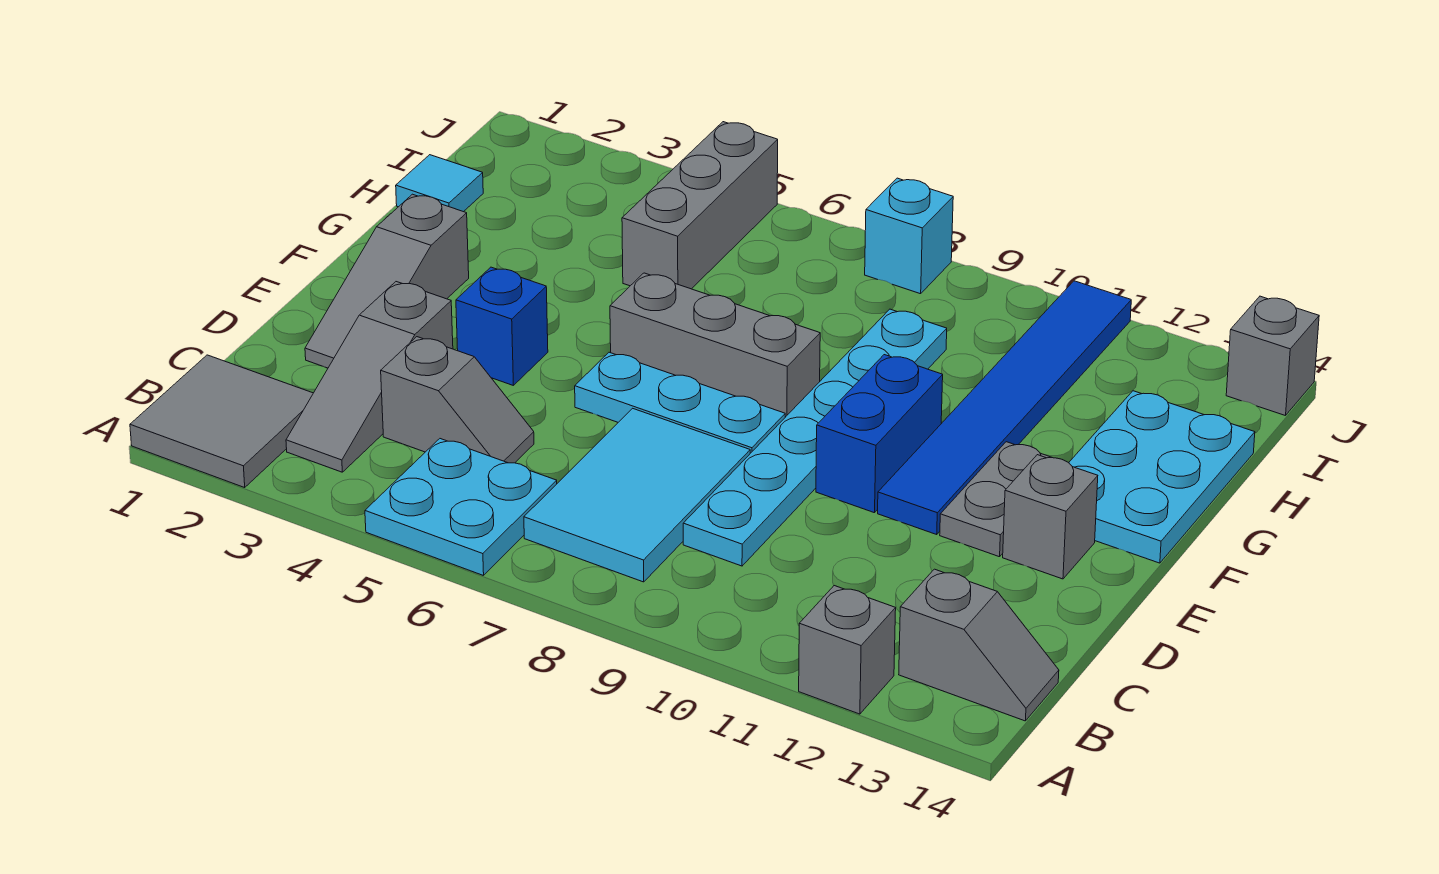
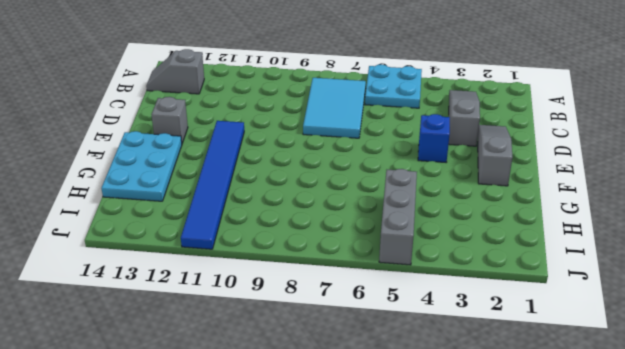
none -> grey tile A1:B2 level 1
none -> grey brick A12 level 1
none -> grey slope C4:C5 level 1 top 4

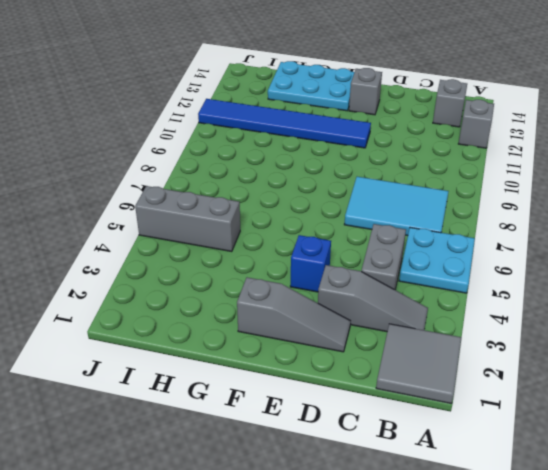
grey brick C4:C5 level 1 -> grey slope C4:C5 level 1 top 4
none -> cyan plate C9:H9 level 1
none -> cyan plate E6:E8 level 1
none -> blue brick E10:F10 level 1

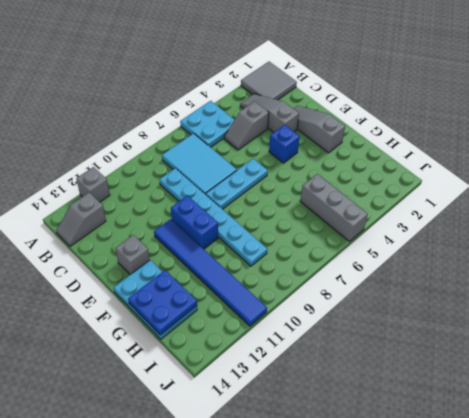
blue plate G13:H14 level 2 -> none
none -> grey plate E12:F12 level 1
none -> grey brick F6:F8 level 1
none -> cyan tile H1 level 1

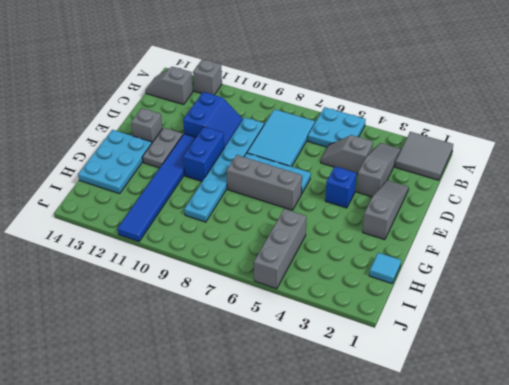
blue slope C10:D11 level 1 top 11 -> none
none -> cyan brick J8 level 1
none -> grey brick J14 level 1

